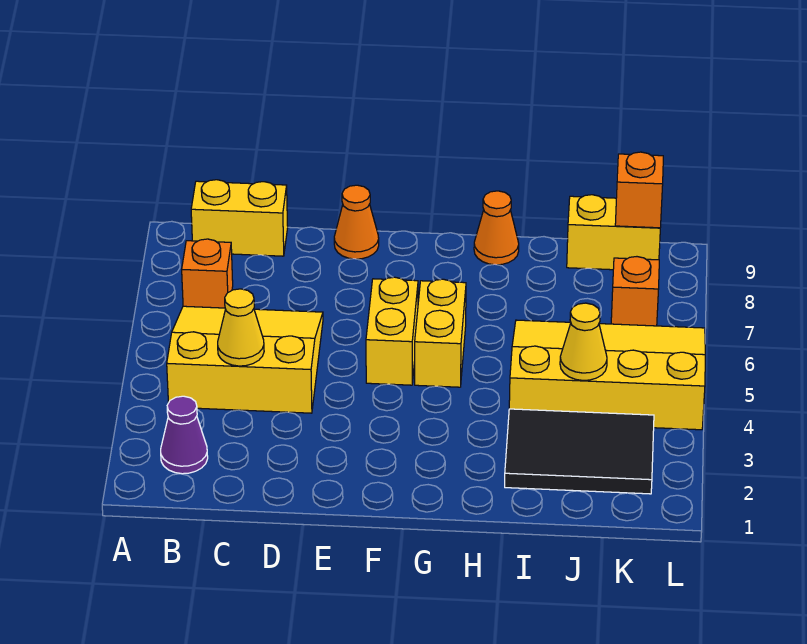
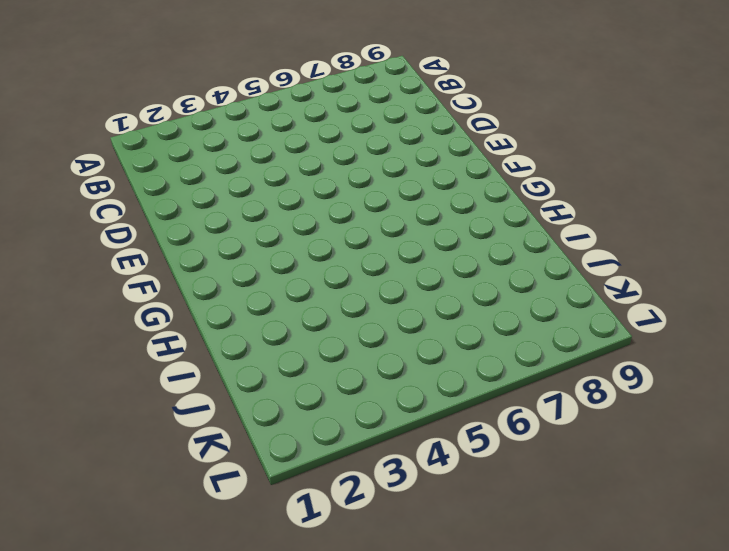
none -> purple cone B2 level 1
none -> yellow slope B4:D6 level 1 top 4
none -> orange brick B7 level 1

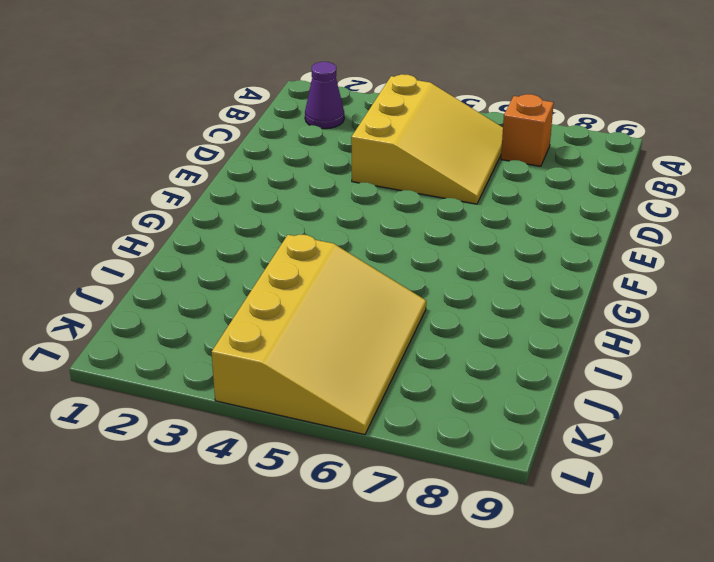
none -> yellow brick B9:C9 level 1
none -> orange cone E9 level 1
none -> yellow brick F5:F6 level 1

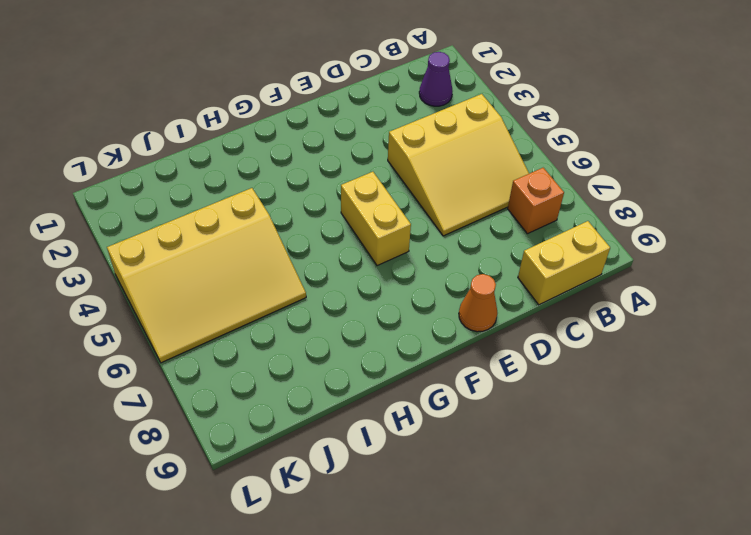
none -> yellow brick G5:G6 level 1
none -> orange cone H9 level 1
none -> black tile I2:K3 level 1

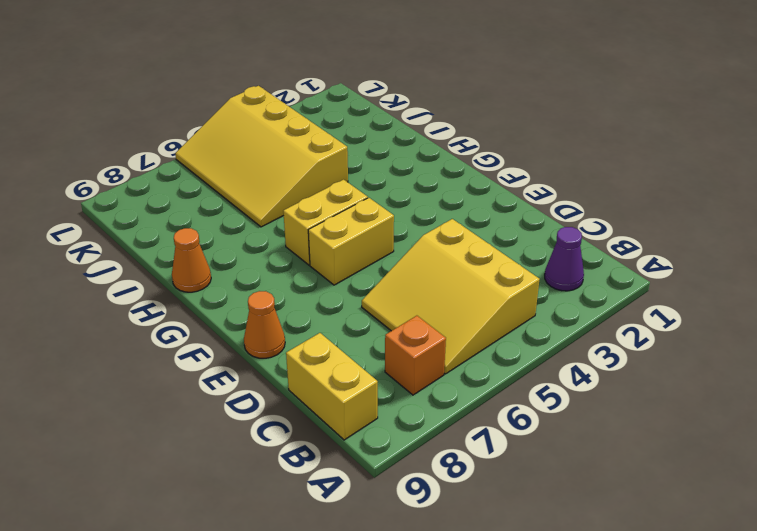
none -> black tile I2:K3 level 1
none -> yellow brick J9:K9 level 1
none -> orange brick K7 level 1

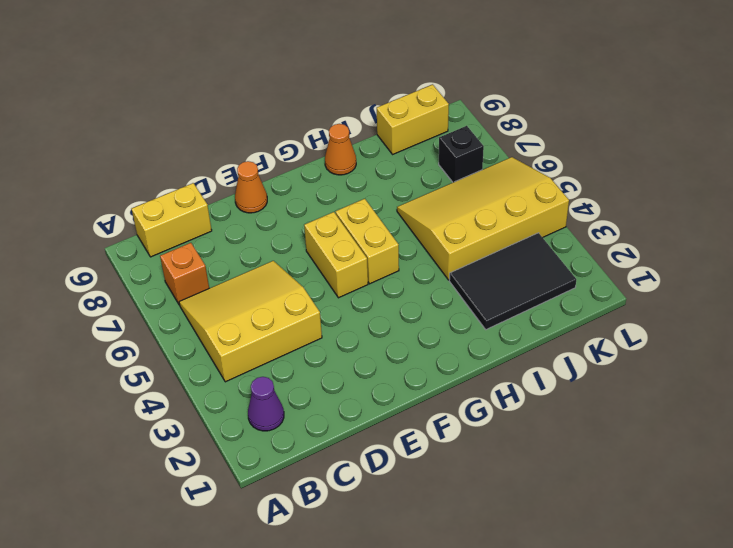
black brick K7 level 1 -> orange brick K7 level 1
none -> yellow cone C4 level 2
none -> yellow cone J4 level 2
none -> orange brick K9 level 2

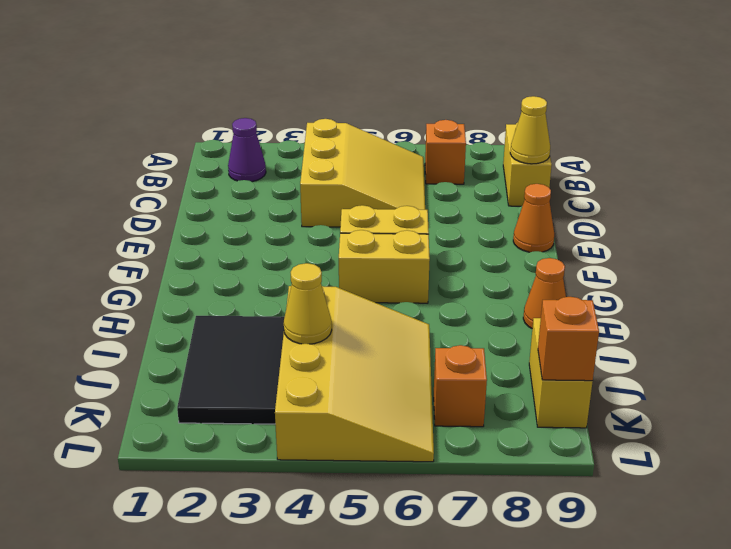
yellow cone C9 level 2 -> yellow cone C4 level 2

